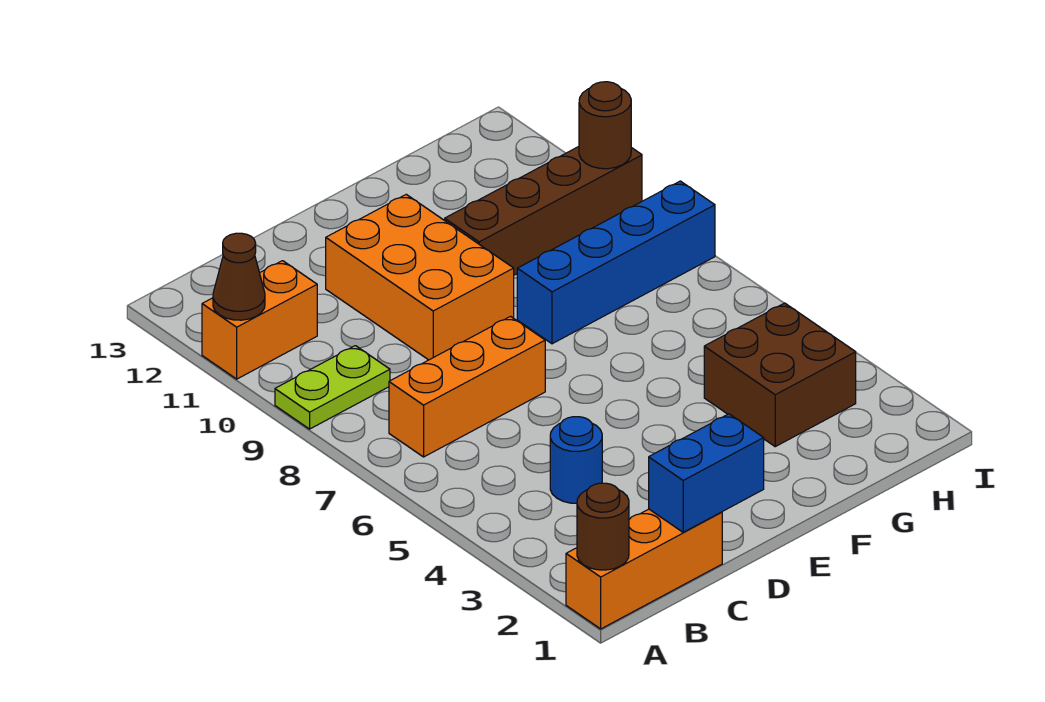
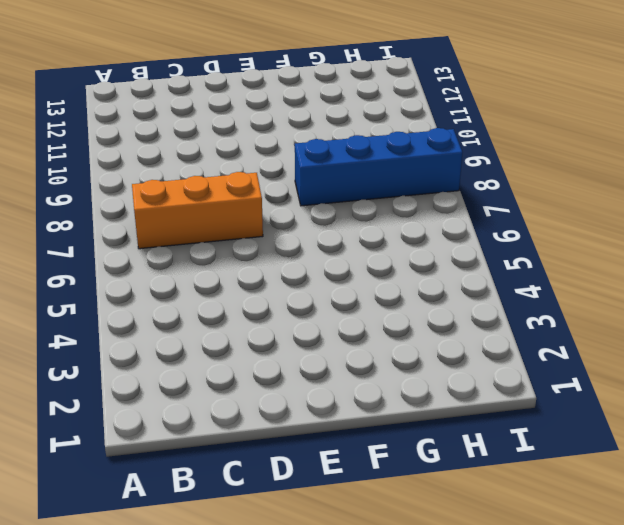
none -> orange brick A1:C1 level 1
none -> lime plate A9:B9 level 1
none -> orange brick A11:B11 level 1

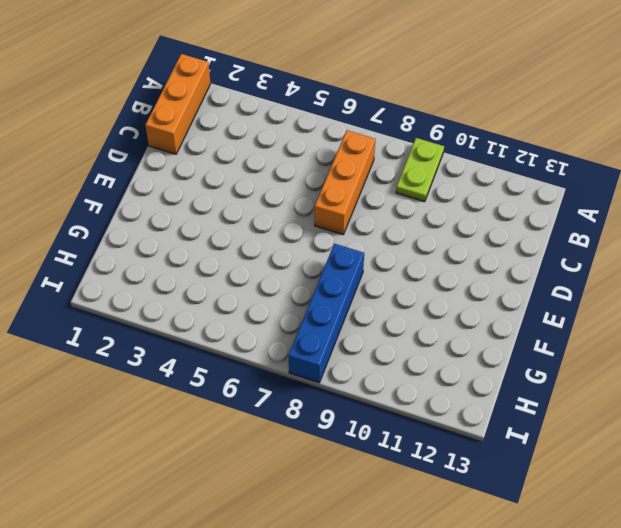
none -> orange brick A11:B11 level 1
none -> blue round brick C4 level 1
none -> orange brick D9:E11 level 1

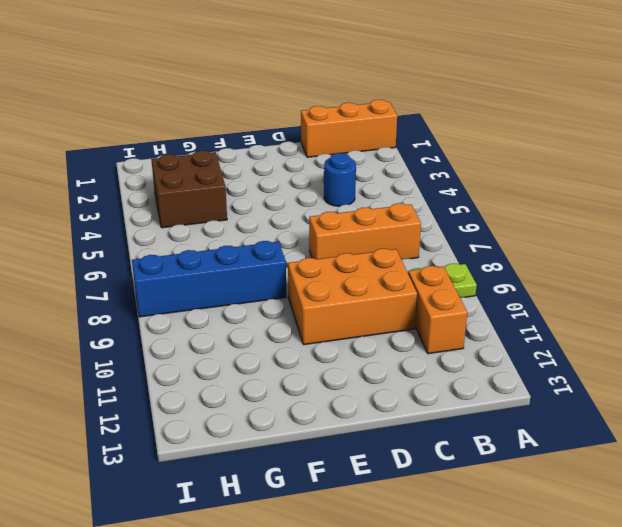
orange brick B10:B11 level 1 -> orange brick A11:B11 level 1
orange brick C9:E10 level 1 -> orange brick D9:E11 level 1
none -> brown brick F10:I10 level 1
none -> brown round brick A1 level 2
none -> brown cone A11 level 2

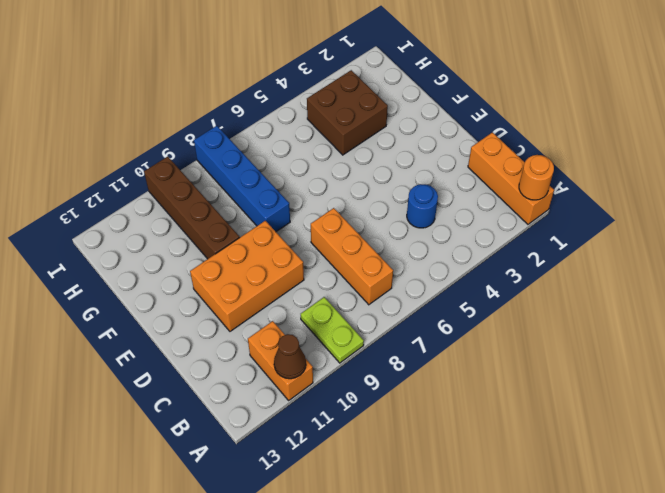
orange round brick A1 level 2 -> brown round brick A1 level 2
none -> blue brick C1:D1 level 2
none -> brown round brick I10 level 2

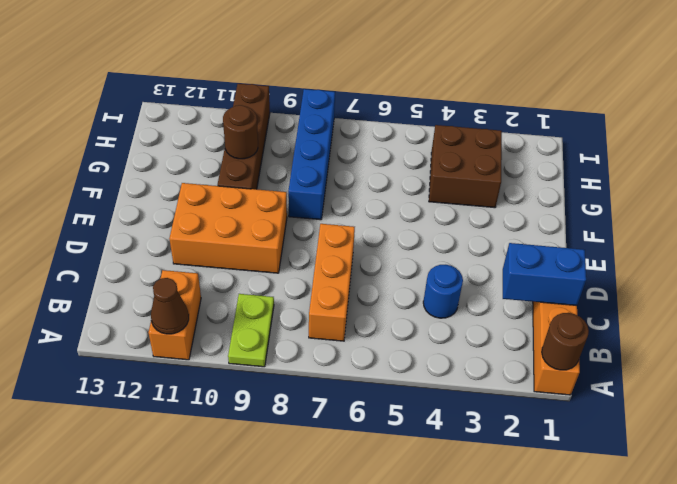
blue brick C1:C2 level 2 -> blue brick C1:D1 level 2
brown round brick G10 level 2 -> brown round brick I10 level 2

